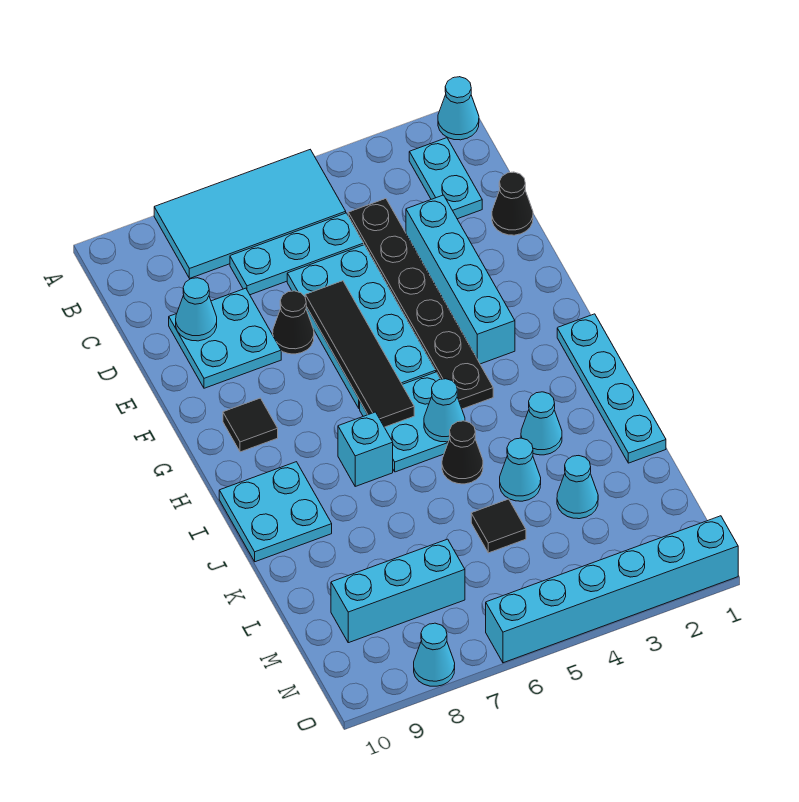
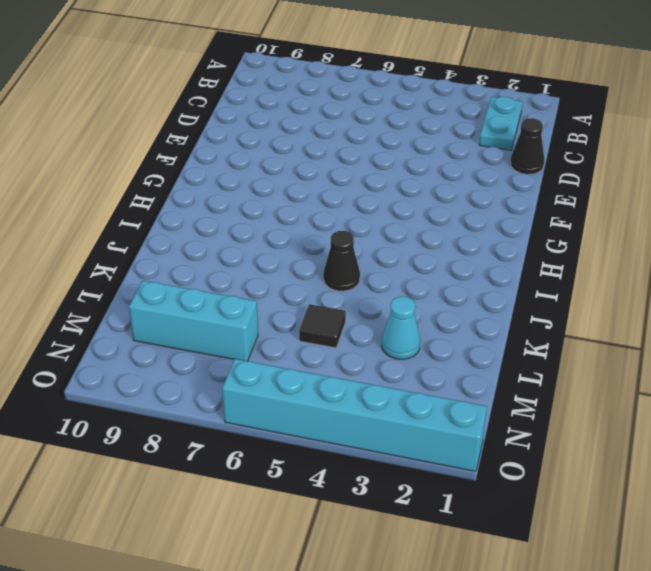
none -> cyan cone A1 level 1
none -> cyan tile A5:B8 level 1
none -> black plate C4:H4 level 1

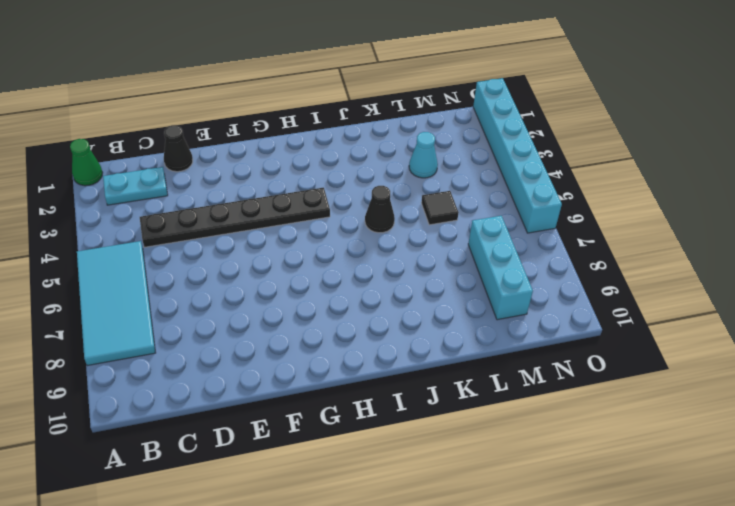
green cone A1 level 1 -> cyan cone A1 level 1
none -> cyan plate C5:C7 level 1
none -> cyan brick D3:G3 level 1
none -> cyan plate D5:G6 level 1

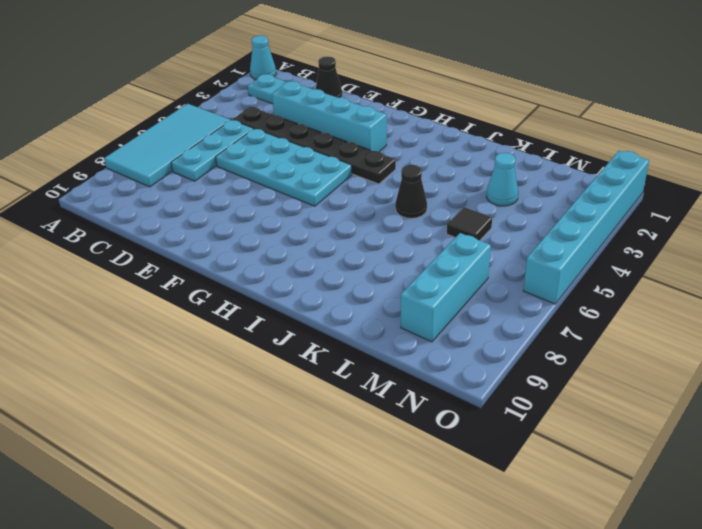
none -> cyan plate D8:E9 level 1
none -> black cone E7 level 1
none -> black tile G9 level 1

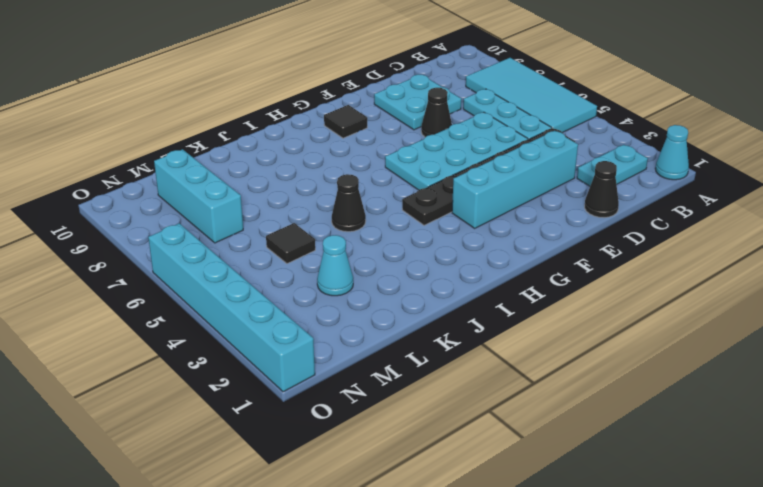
none -> cyan plate H1:K1 level 1
none -> cyan plate H5:I6 level 1
none -> cyan brick I7 level 1

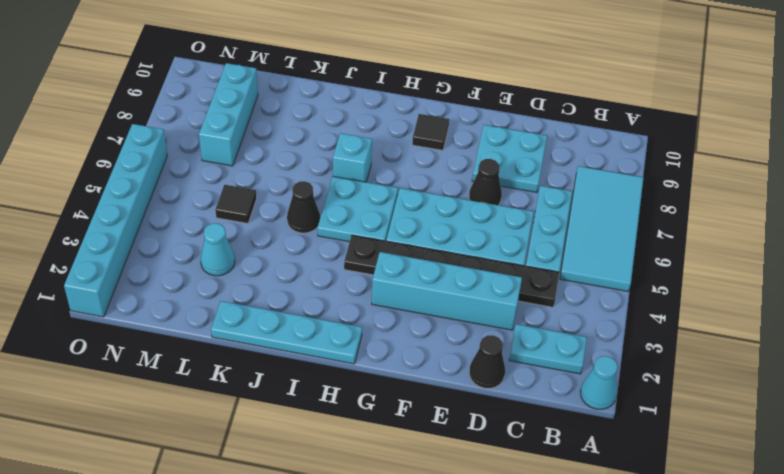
none -> cyan plate I9:J10 level 1
none -> cyan cone J3 level 1
none -> cyan cone K4 level 1

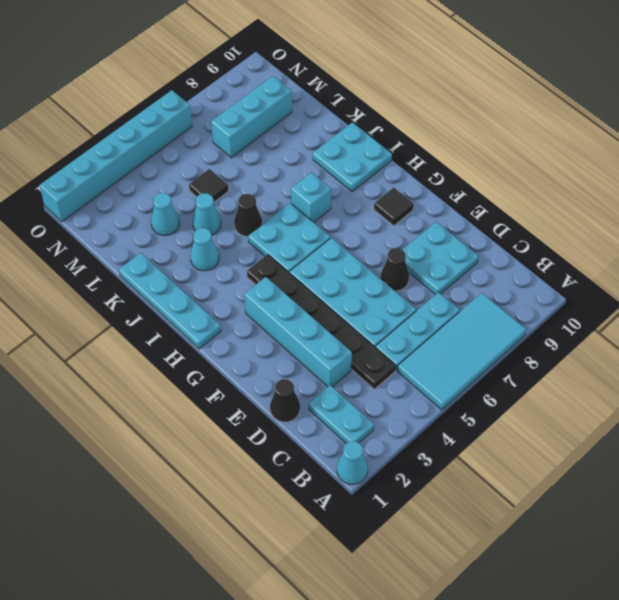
none -> cyan cone O8 level 1
none -> cyan cone D9 level 2
none -> black tile E6:H6 level 2

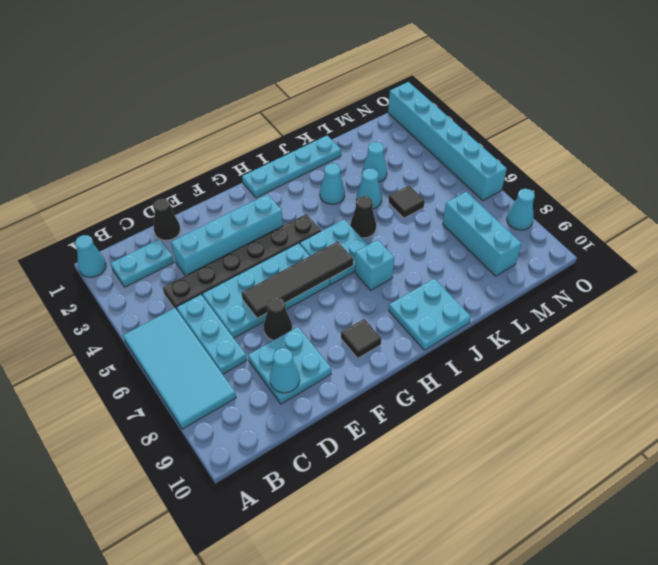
none -> cyan cone I5 level 2

